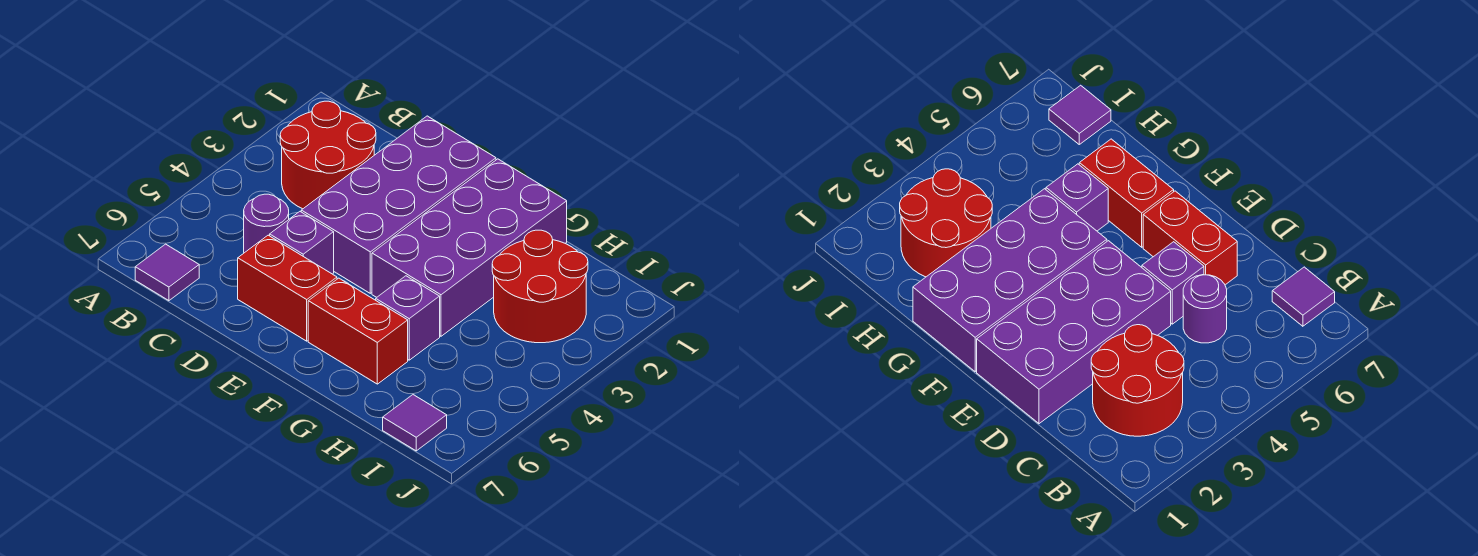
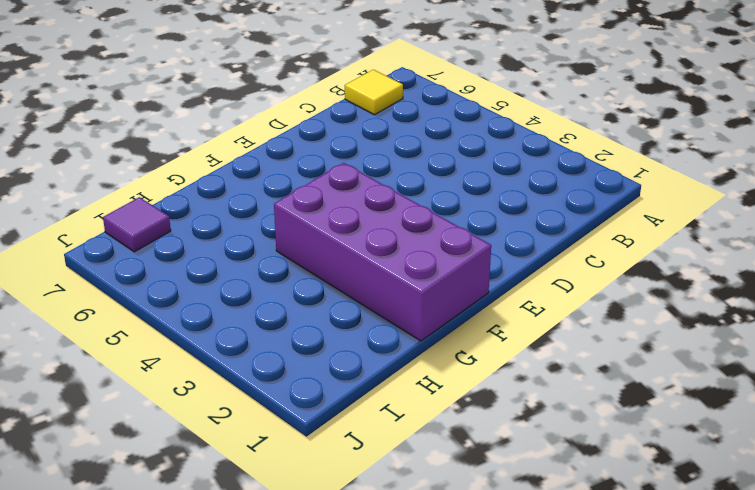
yellow tile B7 level 1 -> purple tile B7 level 1
none -> red round brick B2:C3 level 1
none -> purple round brick C5 level 1

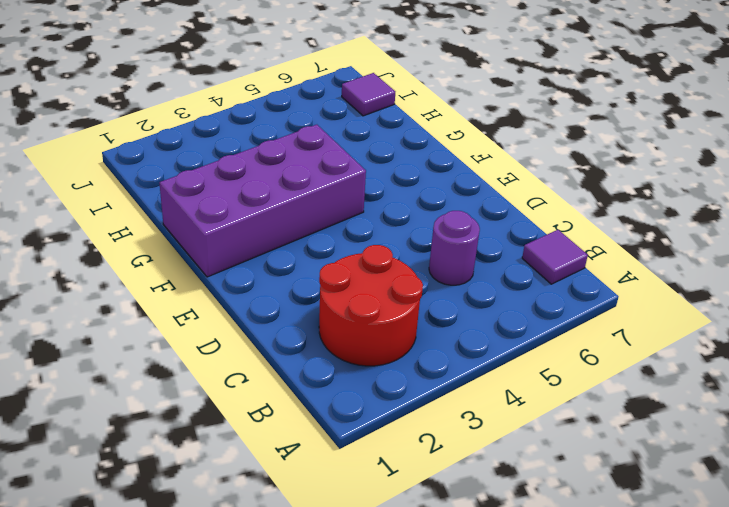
none -> purple brick D1:E4 level 1
none -> purple brick D5 level 1

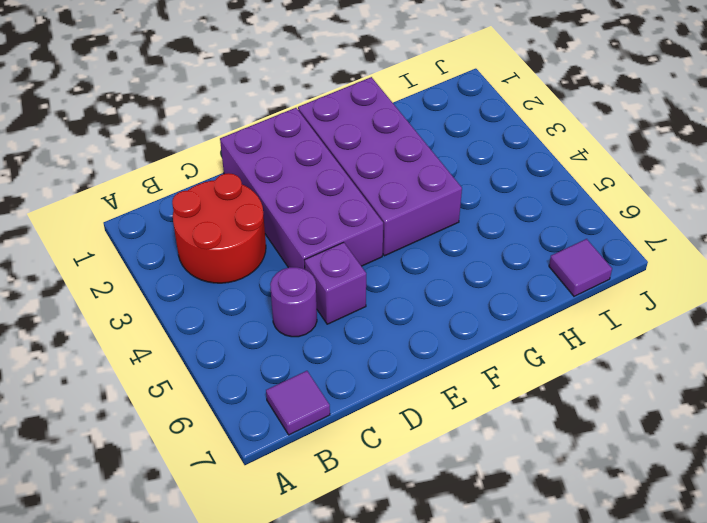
none -> red brick D6:E6 level 1
none -> red brick F6:G6 level 1

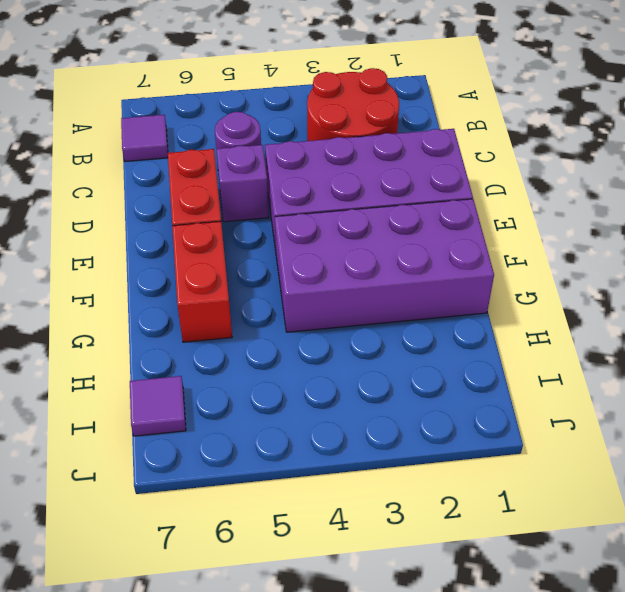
none -> purple brick G5 level 1
none -> red round brick H2:I3 level 1

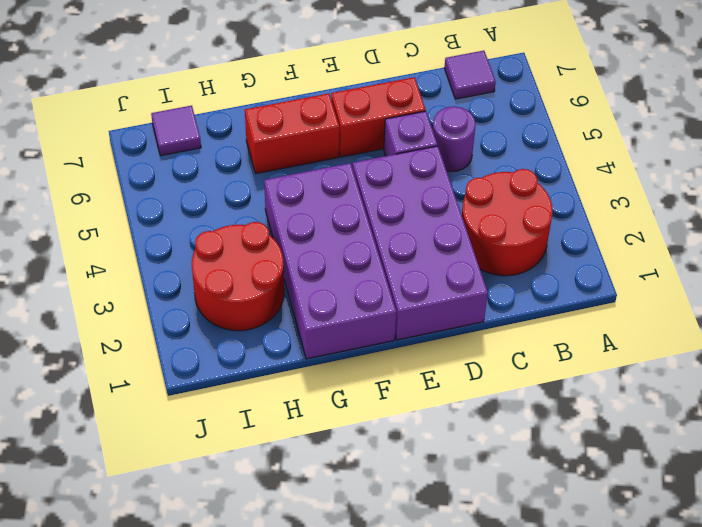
none -> purple brick G5 level 1

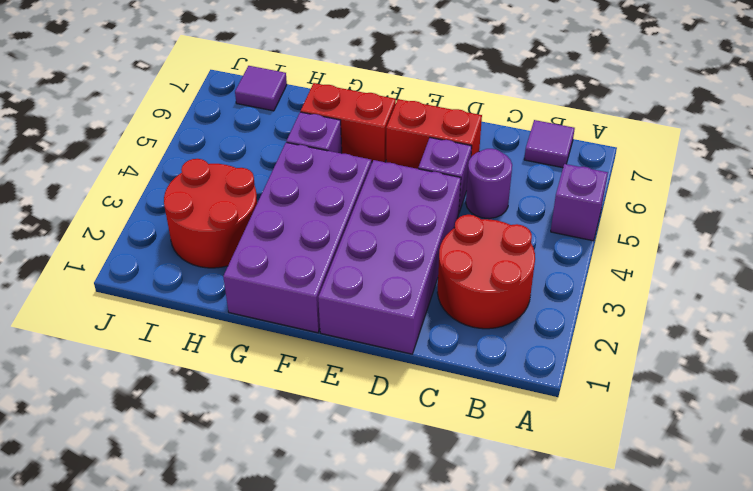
purple brick A5 level 1 -> none

